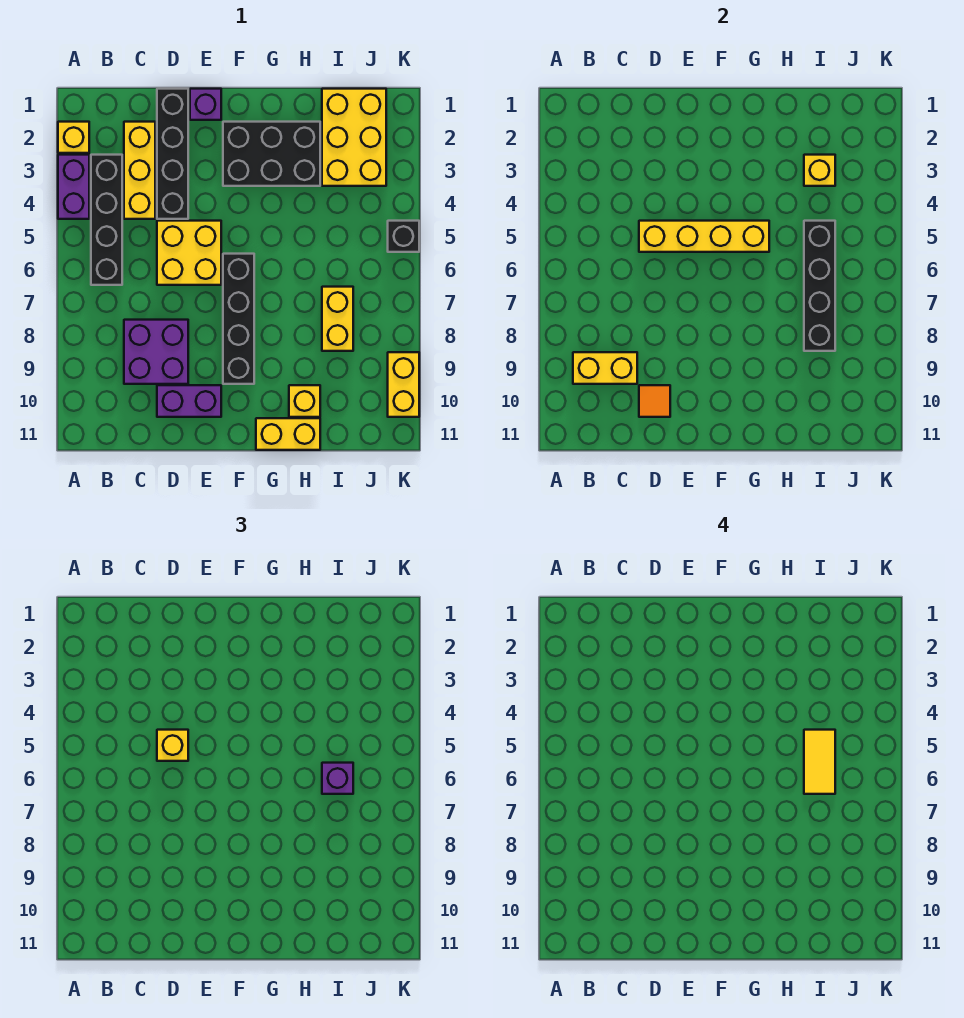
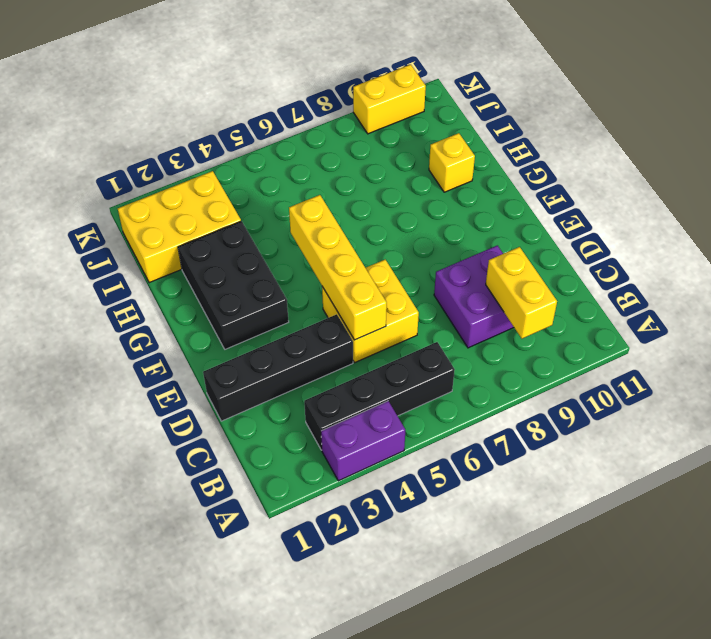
none -> yellow brick A2 level 1
none -> yellow brick C2:C4 level 1
none -> purple brick D10:E10 level 1

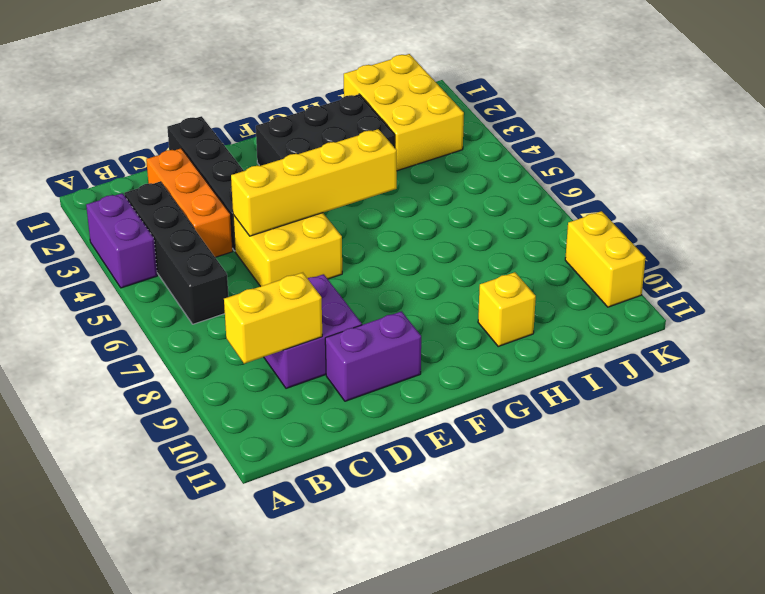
orange brick C2:C4 level 1 -> yellow brick C2:C4 level 1
none -> yellow brick A2 level 1
none -> purple brick E1 level 1
none -> black brick F6:F9 level 1

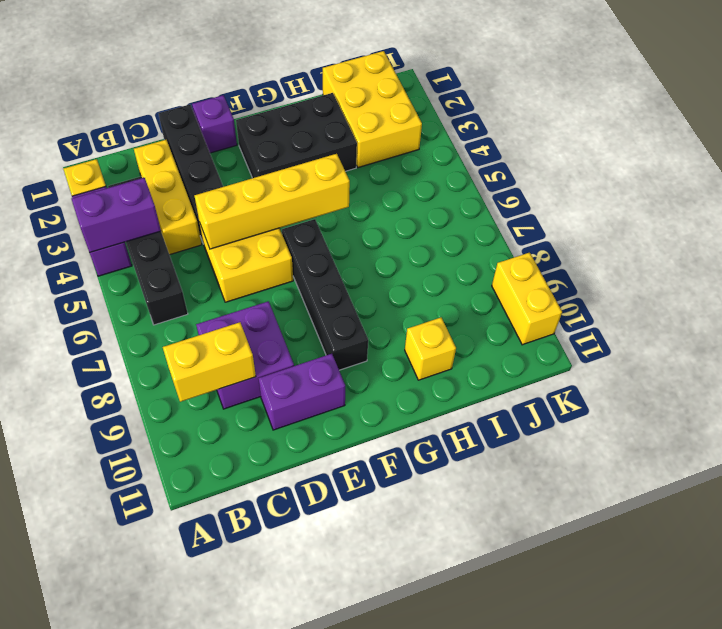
purple brick A4:B4 level 2 -> none
none -> yellow brick G11:H11 level 1
none -> yellow brick I7:I8 level 1
none -> black brick K5 level 1

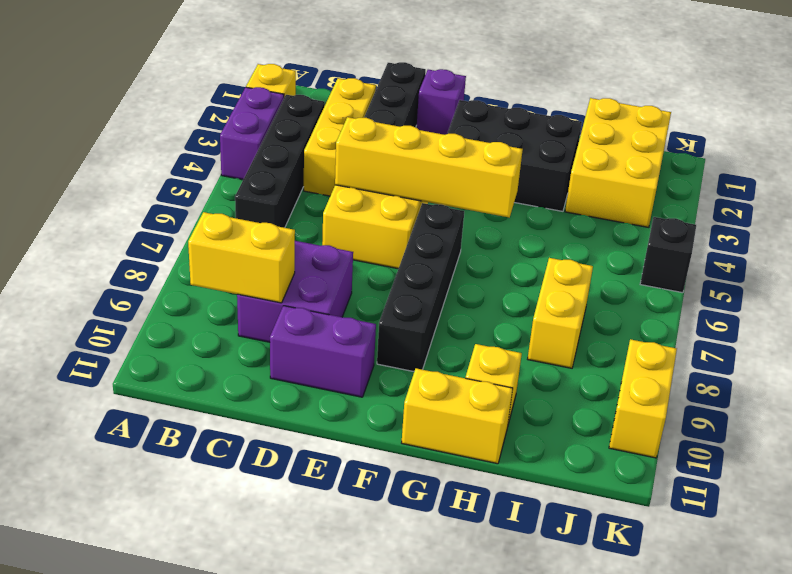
none -> orange tile D10 level 2
none -> yellow brick I3 level 2
none -> black brick I5:I8 level 2

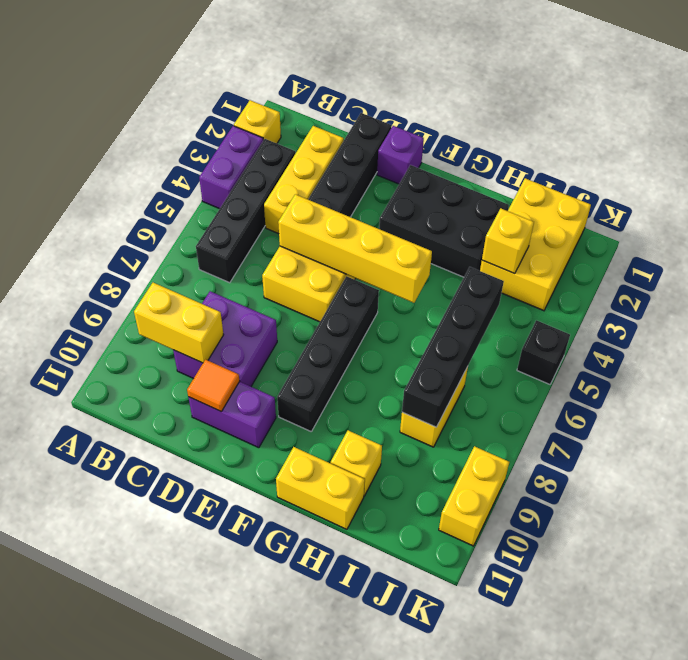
none -> yellow brick D5 level 3
none -> purple brick I6 level 3
none -> yellow tile I5:I6 level 4

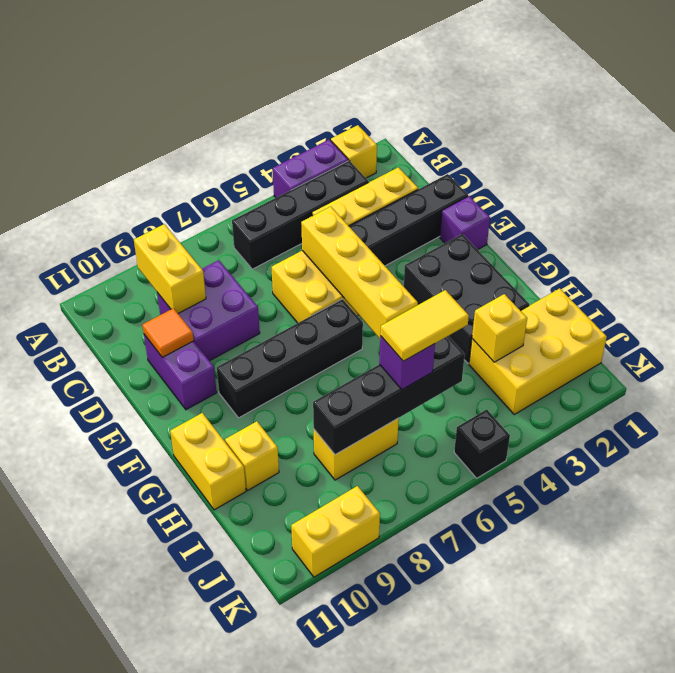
none -> yellow brick D5 level 3

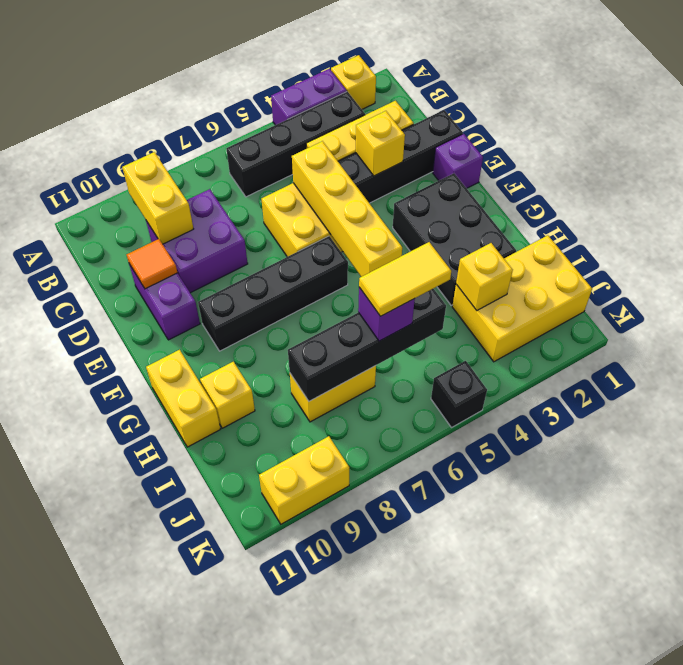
yellow brick D3 level 2 -> yellow brick D5 level 3

